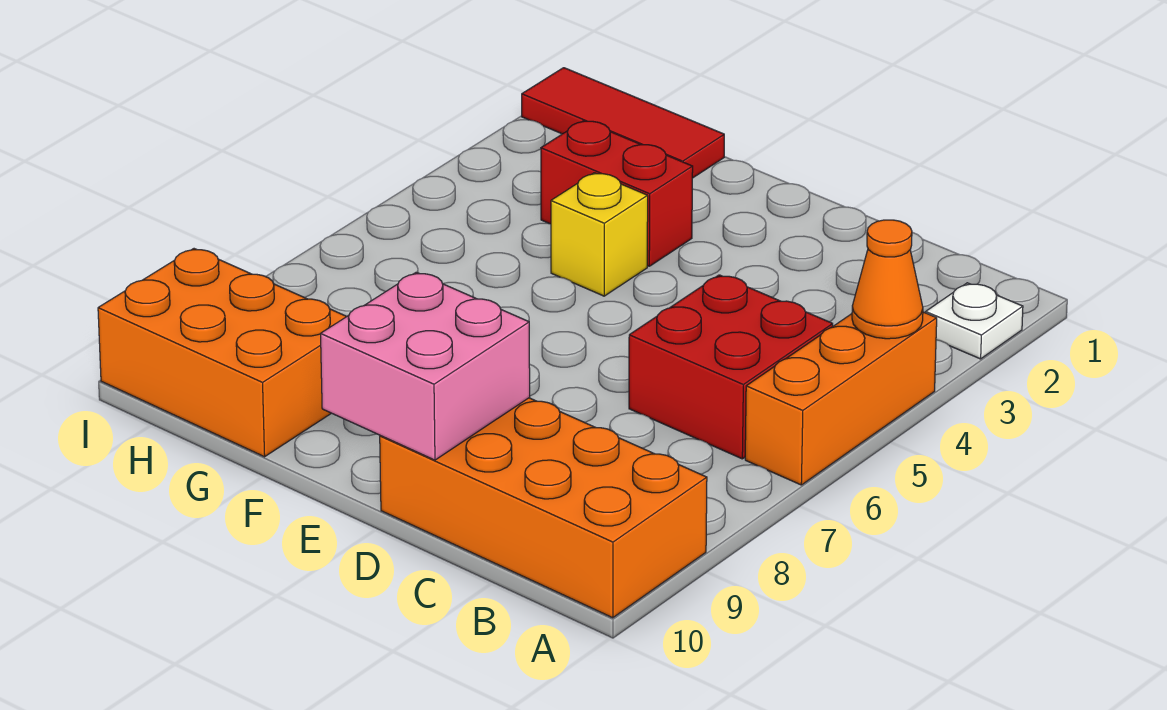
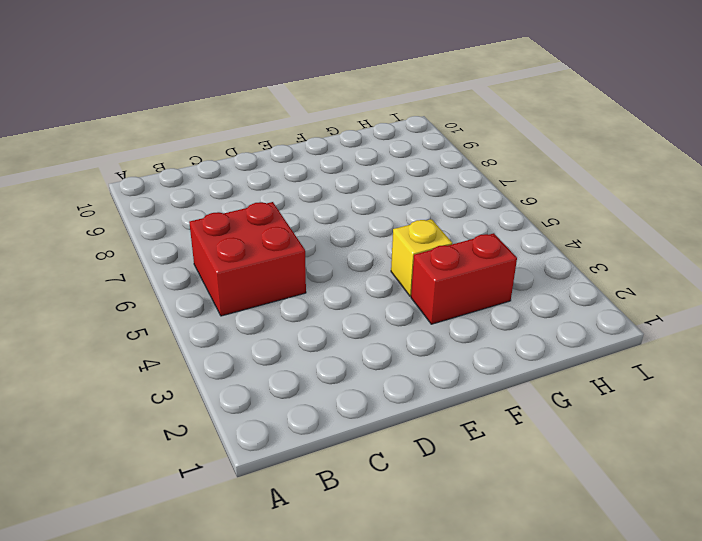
none -> white plate A2 level 1
none -> orange brick A4:A6 level 1

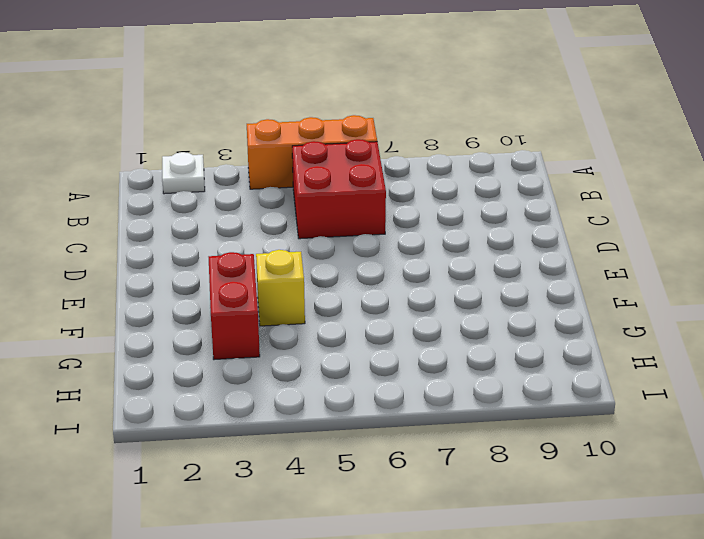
none -> orange brick A9:D10 level 1
none -> red tile G1:I1 level 1

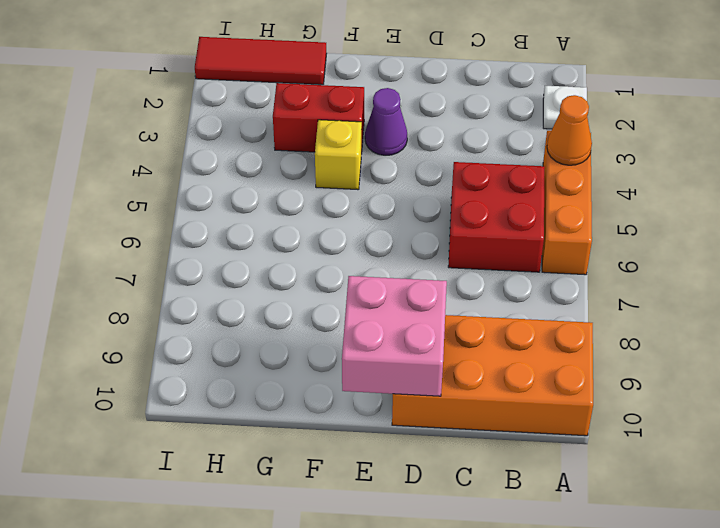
purple cone E3 level 1 -> none
none -> orange brick G9:I10 level 1

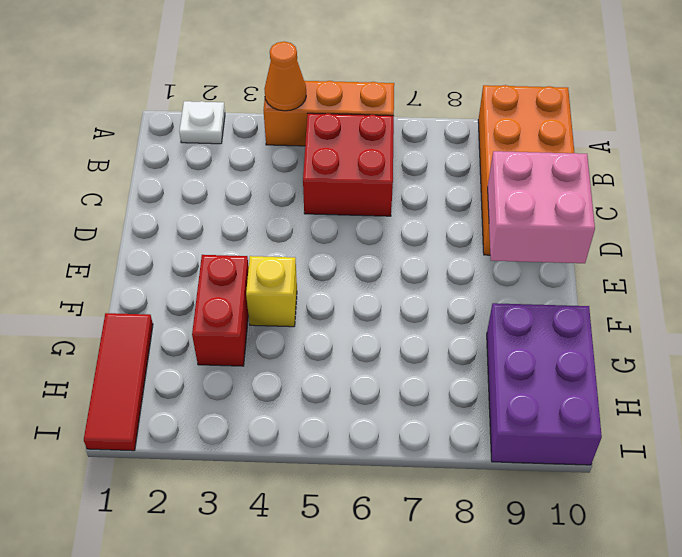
purple brick G9:I10 level 1 -> orange brick G9:I10 level 1

